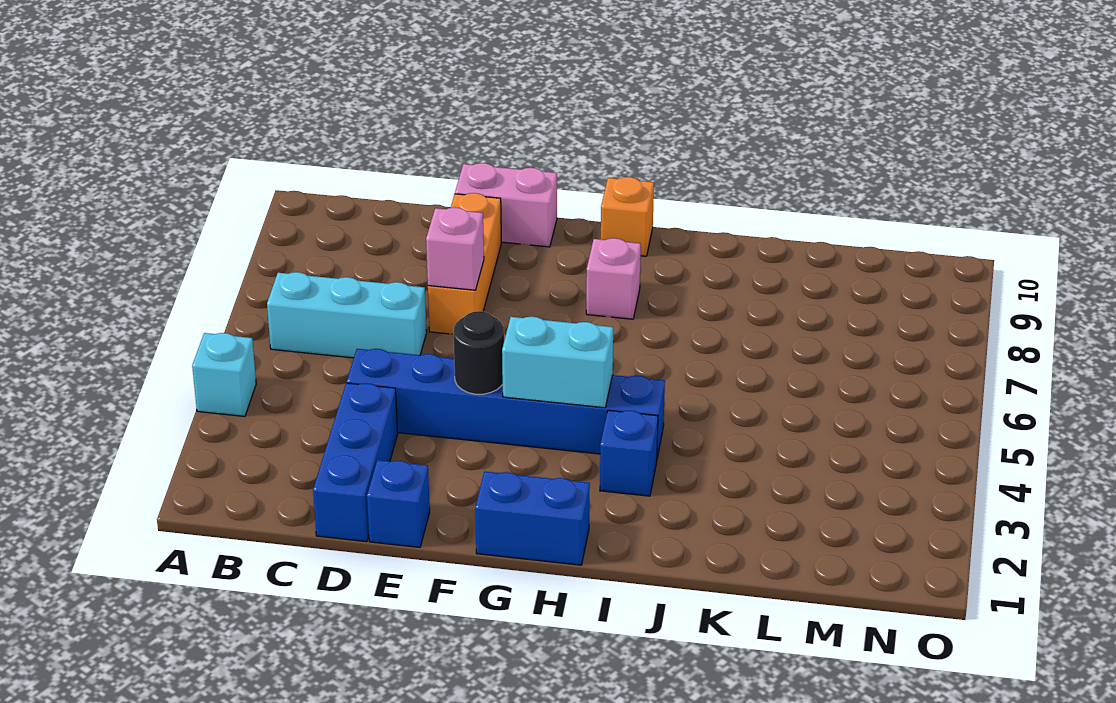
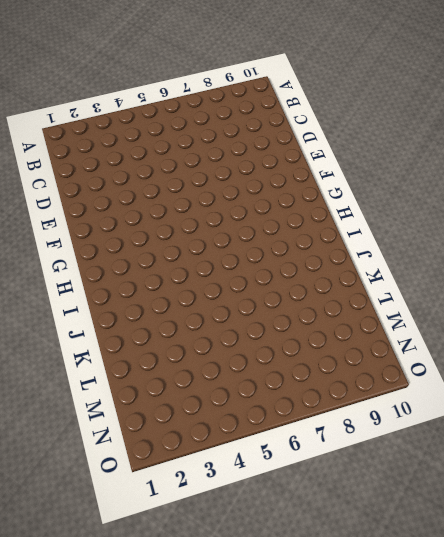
none -> cyan brick A4 level 1
none -> cyan brick B6:D6 level 1
none -> blue brick D1:D3 level 1

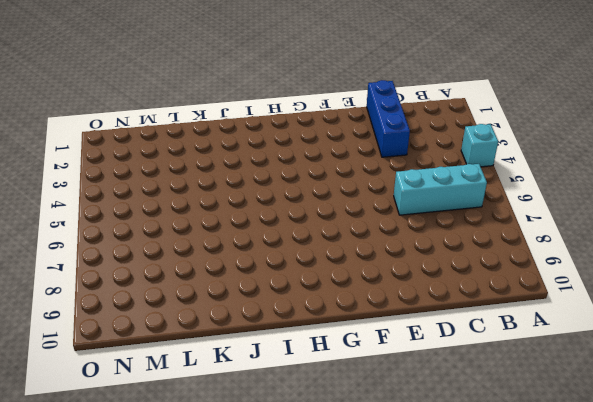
none -> blue brick D4:I4 level 1
none -> blue brick E1 level 1
none -> orange brick E7:E9 level 1

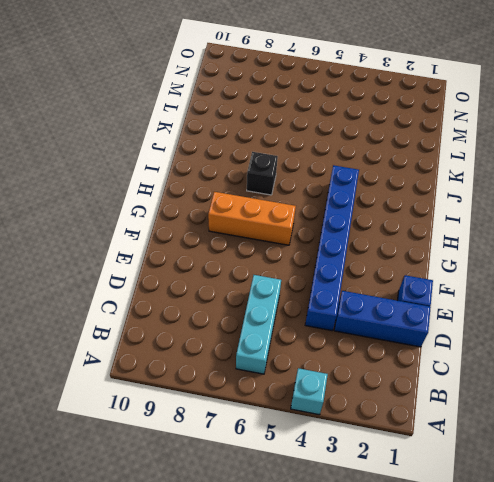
orange brick G6:G8 level 1 -> orange brick E7:E9 level 1
black brick I7 level 1 -> none
none -> pink brick E10:F10 level 1
none -> blue brick G1:H1 level 1
none -> pink brick H8 level 1

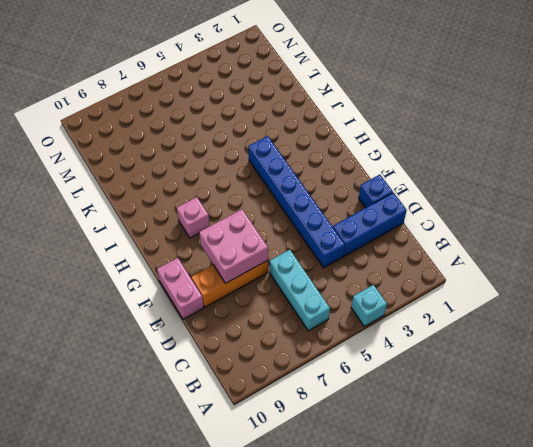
pink brick E7:F8 level 2 -> pink brick E7 level 2
none -> blue brick G1:H1 level 1
none -> orange brick H10 level 1
none -> blue brick I3 level 1

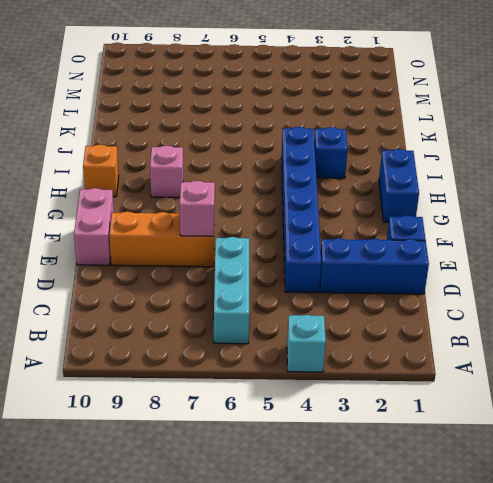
none -> black round brick F4 level 2
none -> cyan brick G4:H4 level 2

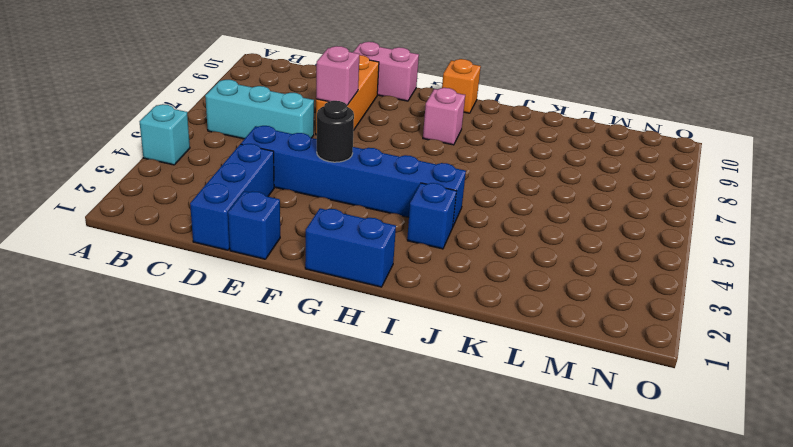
none -> cyan brick G4:H4 level 2

